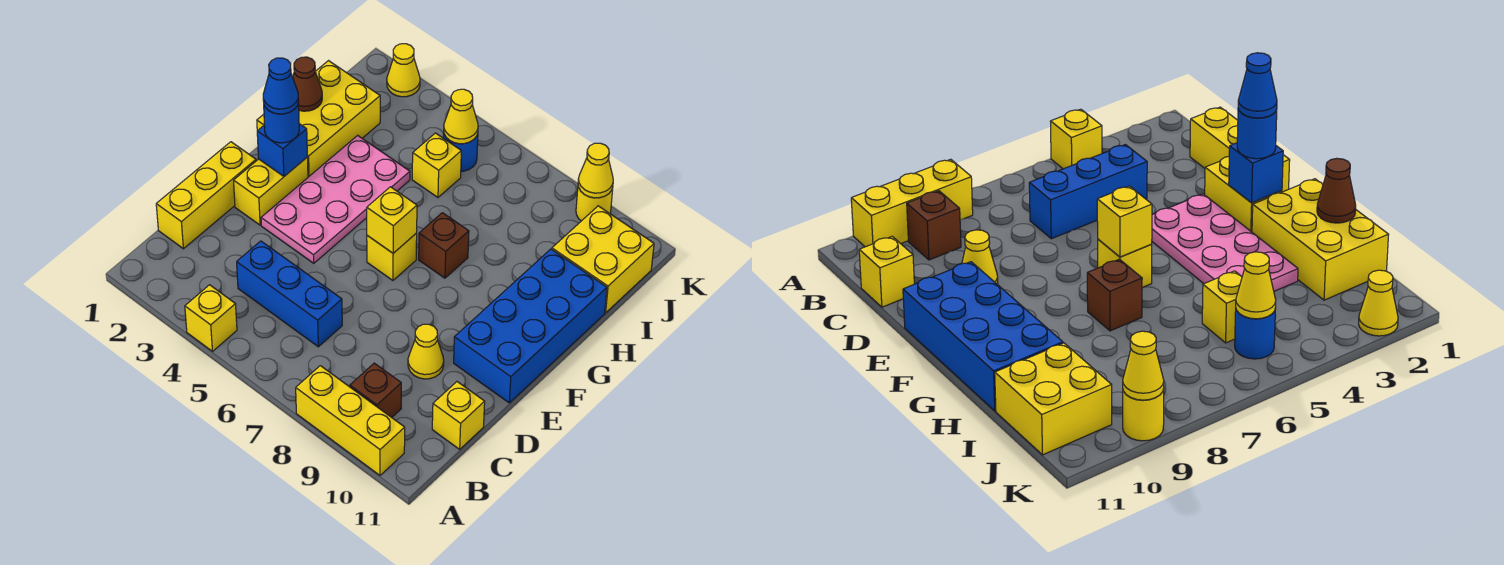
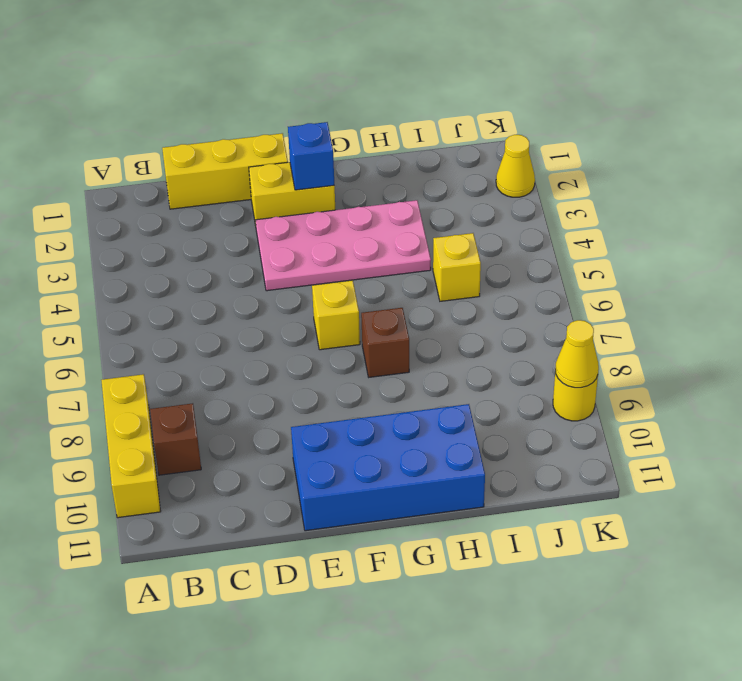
none -> yellow brick A4 level 1
none -> blue brick C4:C6 level 1
none -> yellow brick C11 level 1

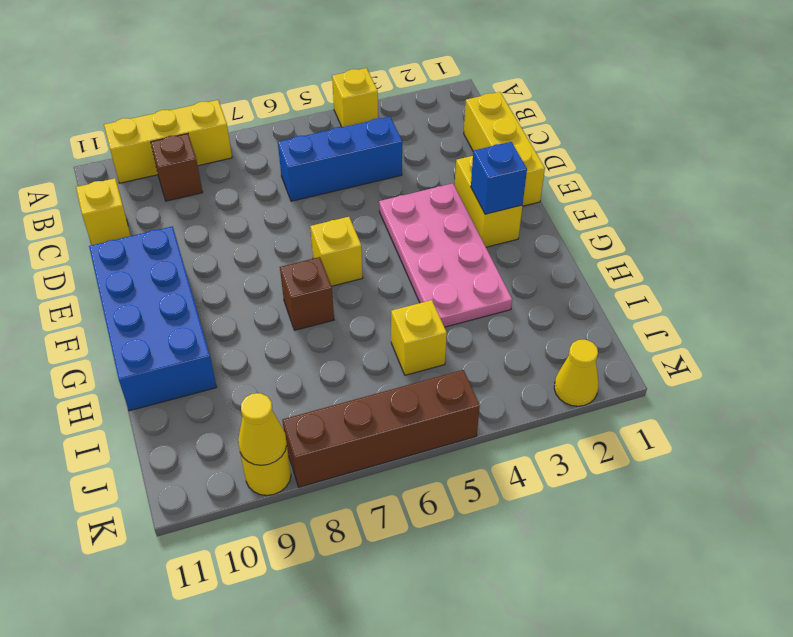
brown brick K5:K8 level 1 -> none
none -> yellow cone D9 level 1
none -> yellow brick G1:I2 level 1
none -> yellow brick I10:J11 level 1

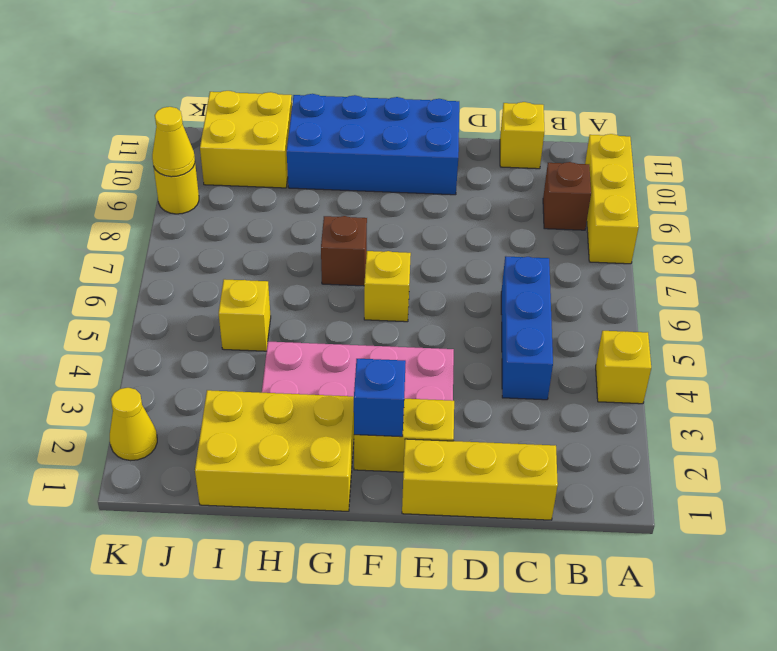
none -> yellow cone D9 level 1
none -> blue round brick J5 level 1
none -> yellow brick F6 level 2

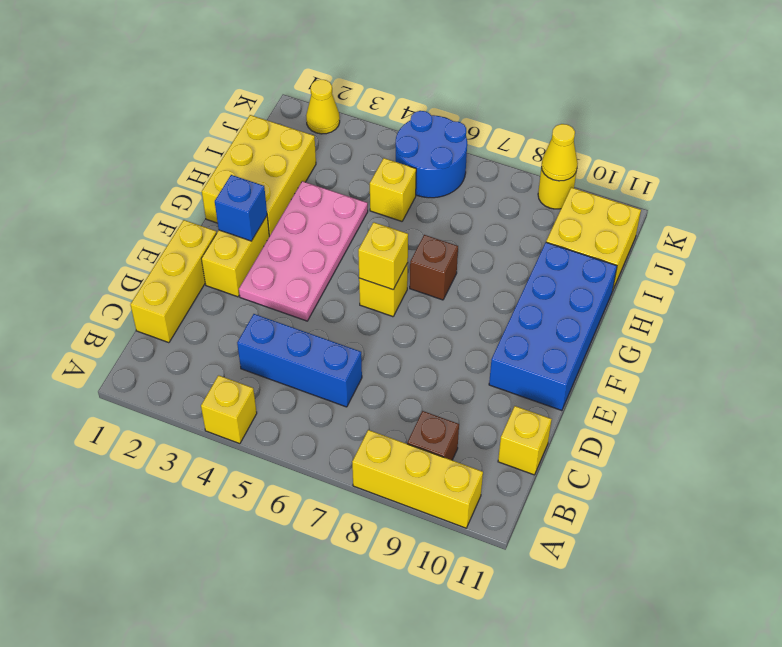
blue round brick J5:K6 level 1 -> blue round brick J5 level 1
none -> yellow cone D9 level 1
none -> brown cone H1 level 2
none -> yellow cone J5 level 2

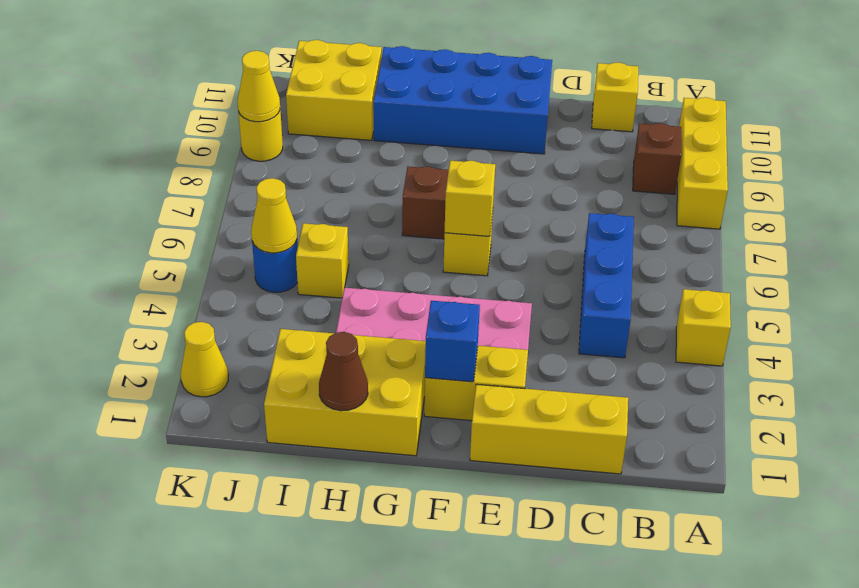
none -> yellow cone D9 level 1
none -> blue round brick F2 level 3
none -> blue cone F2 level 4

